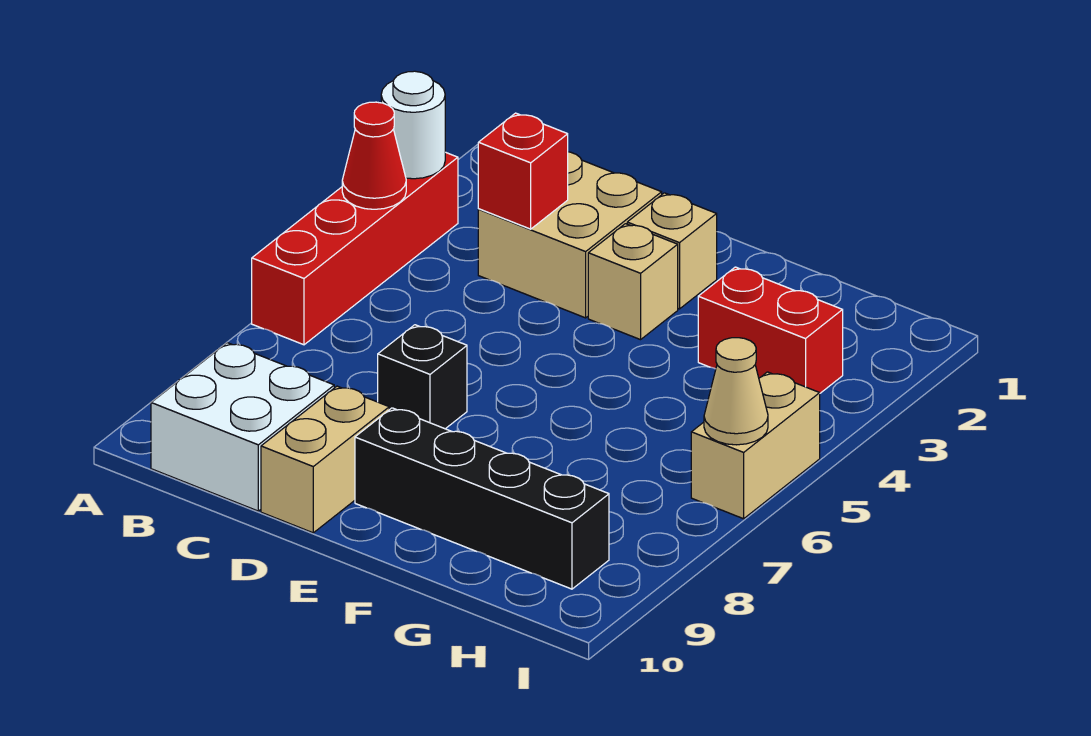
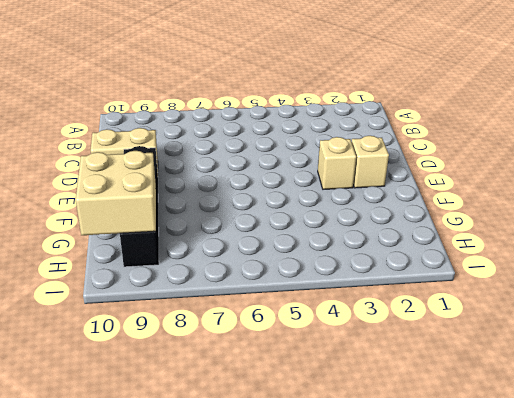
tan brick G9:H10 level 2 -> tan brick C2:D3 level 1
none -> red brick A3:A6 level 1
none -> white brick B9:C10 level 1
none -> black brick D7 level 1

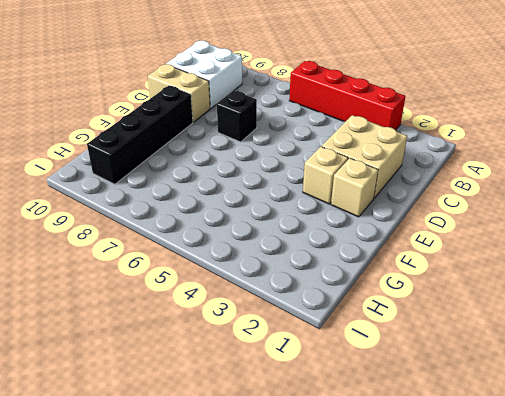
none -> red brick G3:H3 level 1
none -> tan brick I5:I6 level 1
none -> white round brick A3 level 2

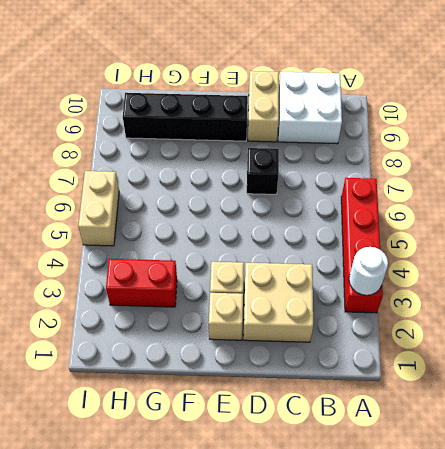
none -> red cone A4 level 2
none -> red brick C3 level 2
none -> tan cone I6 level 2

